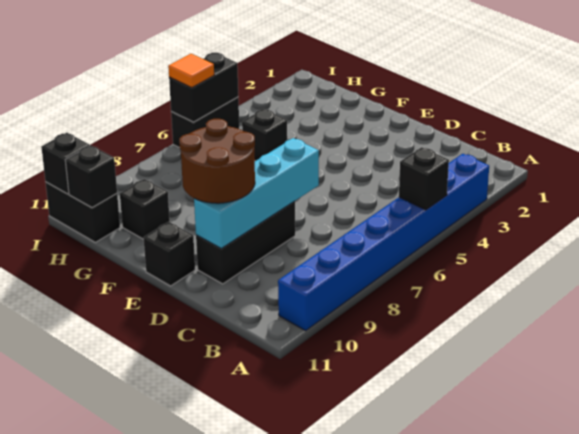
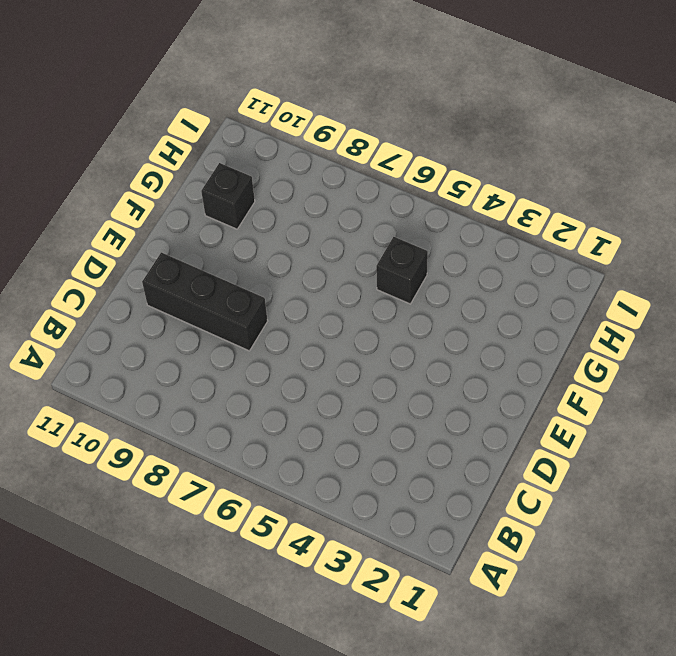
none -> blue brick A3:A10 level 1
none -> black brick E11 level 1
none -> black brick H11:I11 level 1

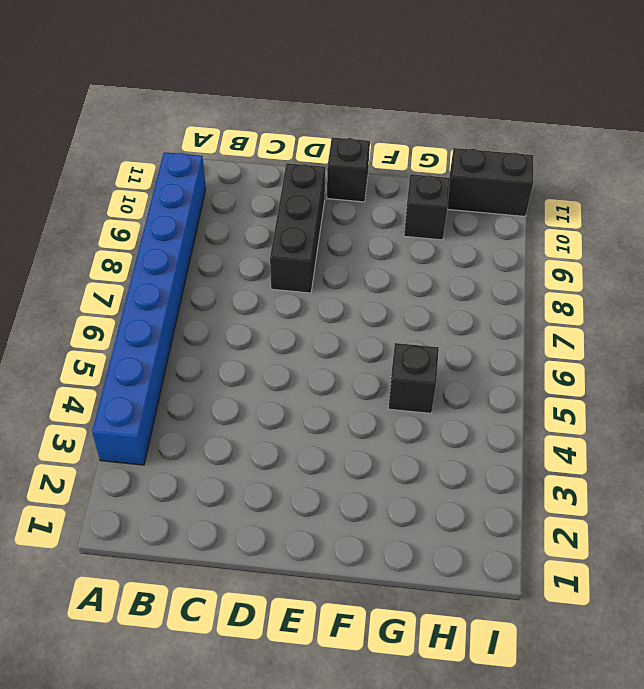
none -> black brick I5:I6 level 1
none -> black brick A5 level 2
none -> cyan brick D7:D10 level 2

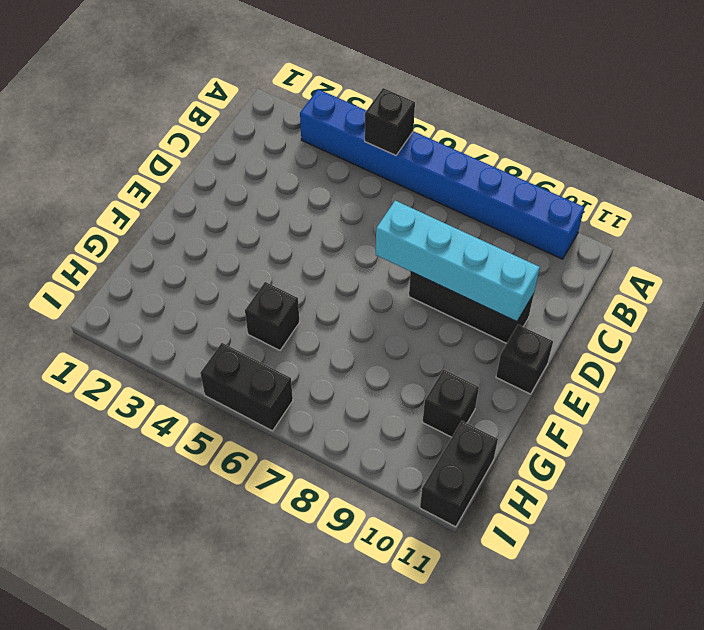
none -> black brick H11 level 2
none -> black brick I5:I6 level 2
none -> black brick I11 level 2

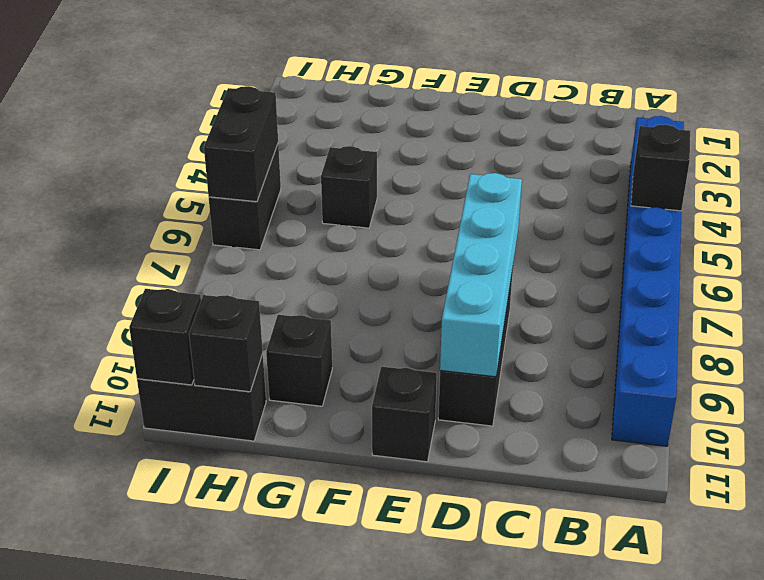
none -> brown round brick D9:E10 level 3
none -> orange tile I6 level 3

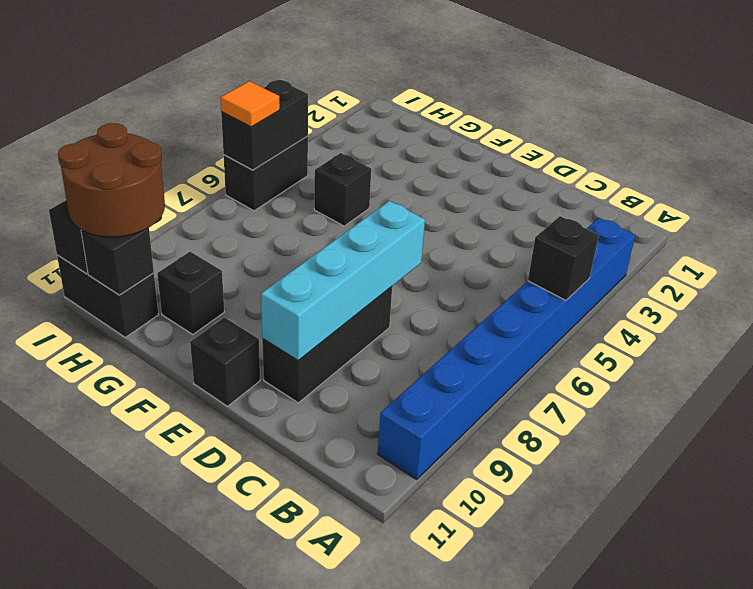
brown round brick H10:I11 level 3 -> brown round brick D9:E10 level 3

